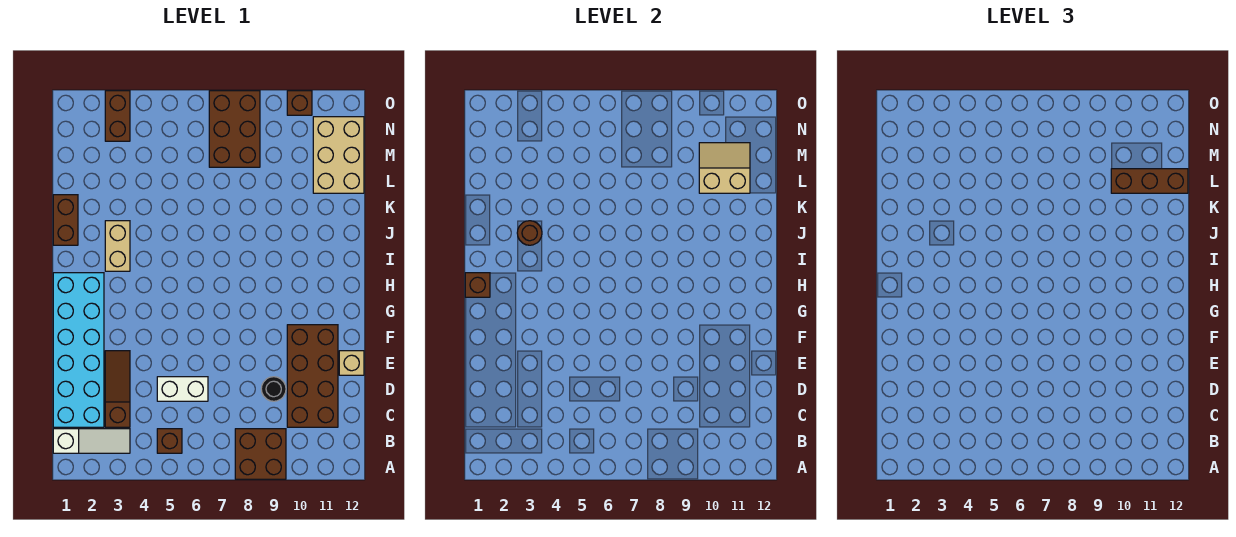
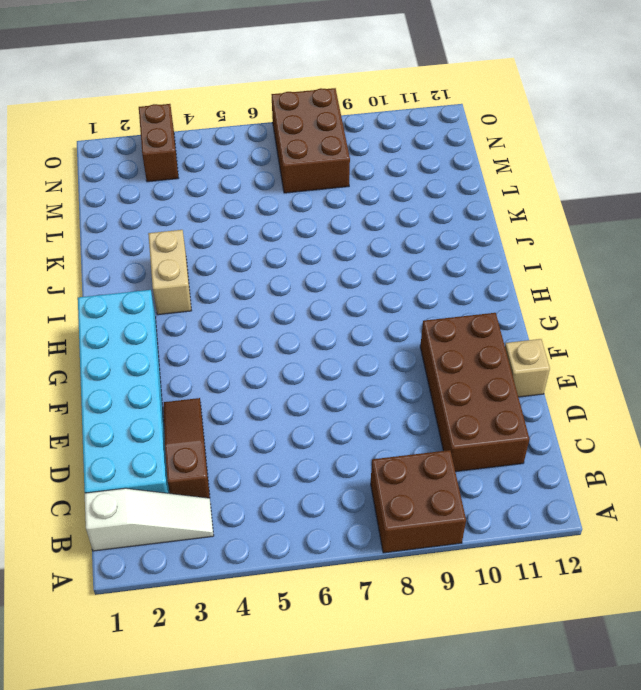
none -> brown brick B5 level 1
none -> white brick D5:D6 level 1
none -> black round brick D9 level 1

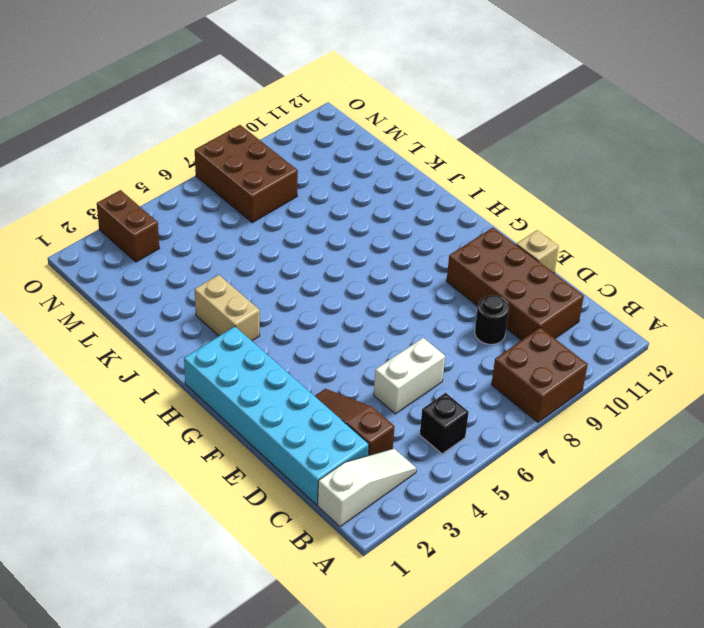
black brick B5 level 1 -> brown brick B5 level 1
none -> brown brick J1:K1 level 1
none -> tan brick L11:N12 level 1
none -> brown brick O10 level 1

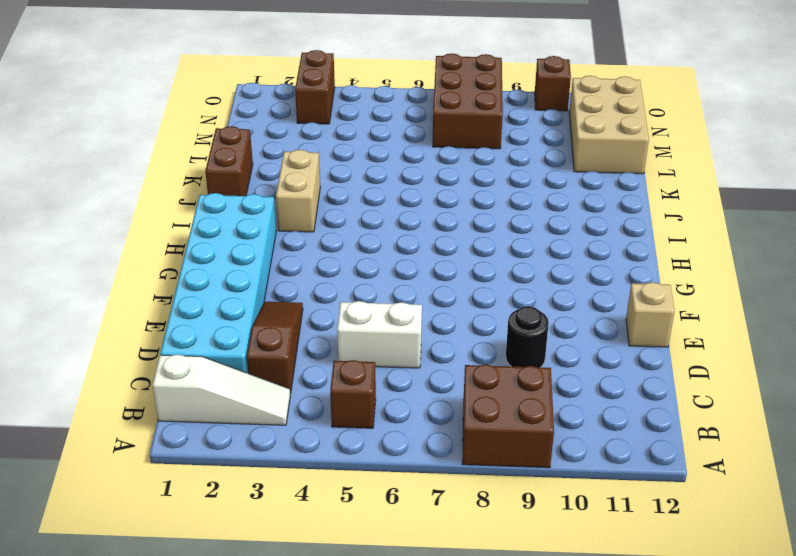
none -> brown brick C10:F11 level 1
none -> brown brick H1 level 2
none -> brown round brick J3 level 2

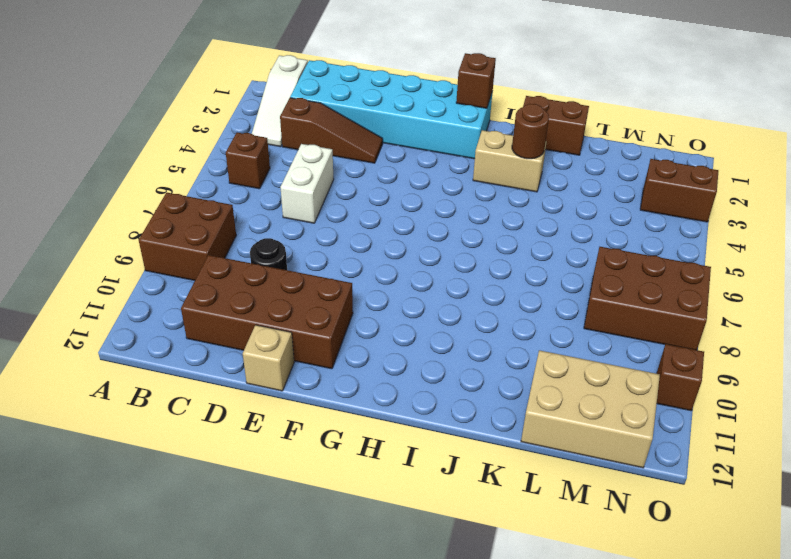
none -> tan slope L10:M11 level 2 top L
none -> brown brick L10:L12 level 3

